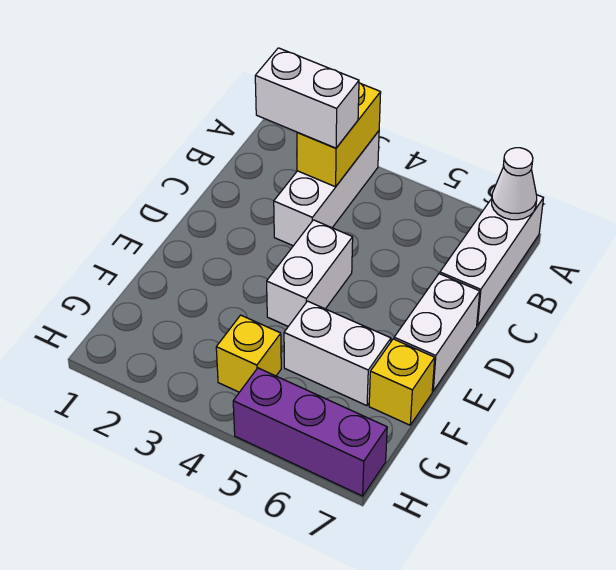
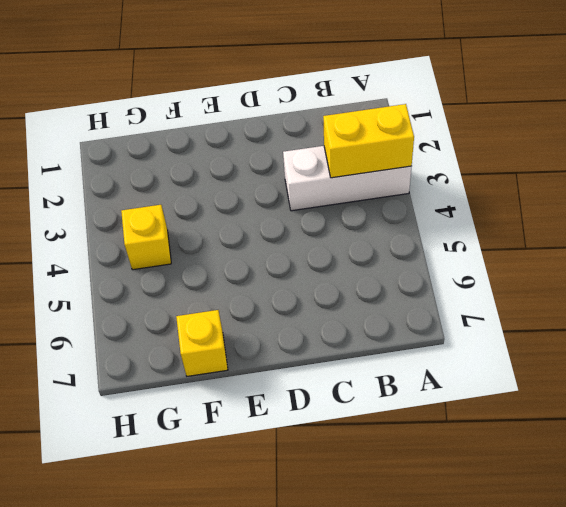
none -> white brick A7:C7 level 1
none -> white brick D4:E4 level 1

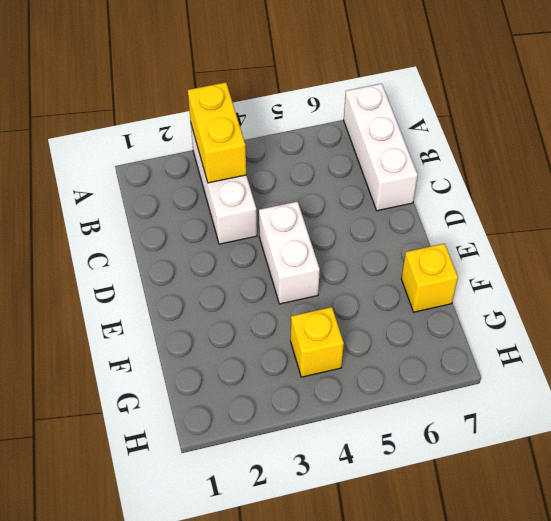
none -> white brick D7:E7 level 1
none -> white brick F5:F6 level 1

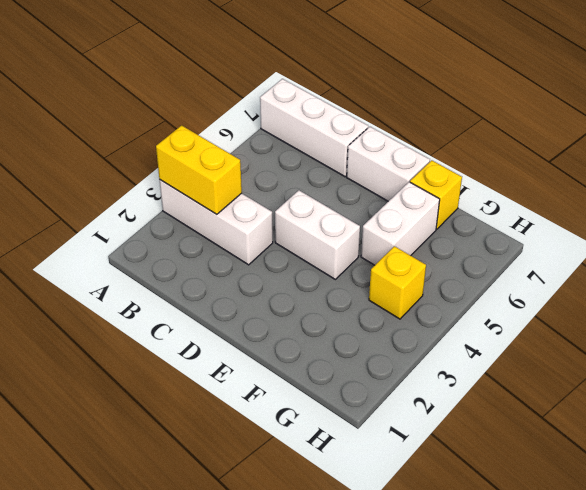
none -> purple brick H5:H7 level 1
none -> white cone A7 level 2

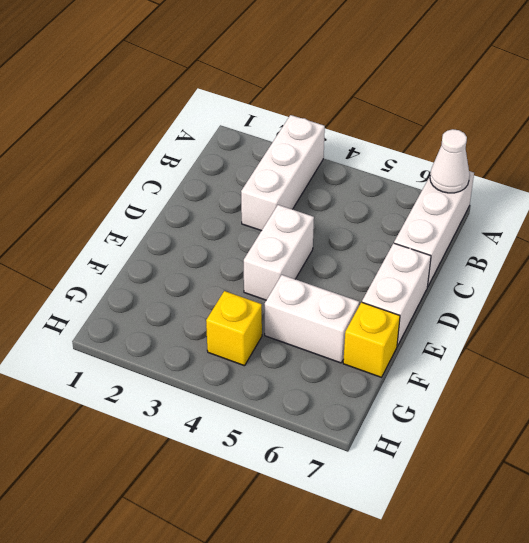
none -> purple brick H5:H7 level 1
none -> yellow brick A3:B3 level 2

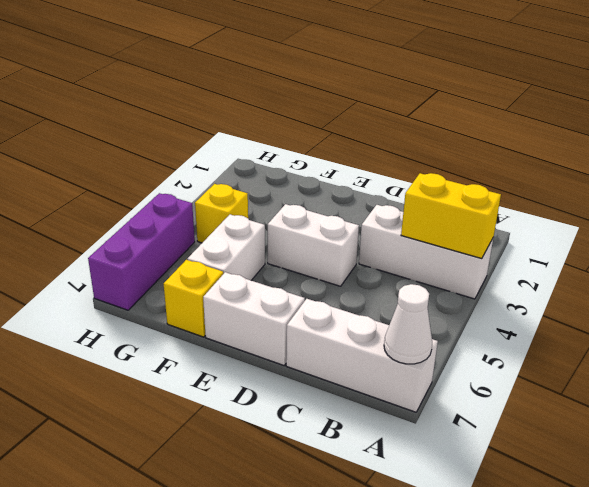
none -> white brick B2:B3 level 3

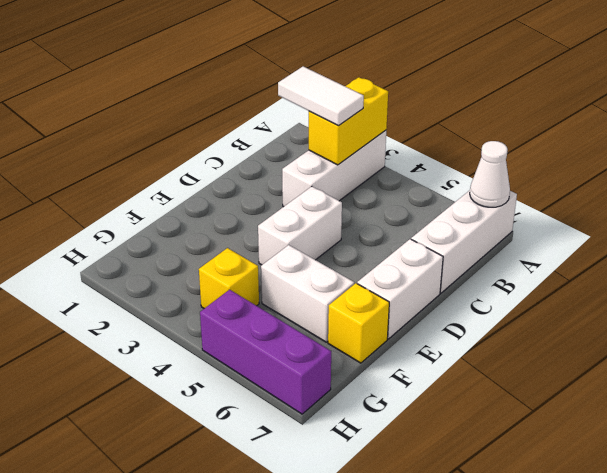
white tile B2:B3 level 3 -> white brick B2:B3 level 3

